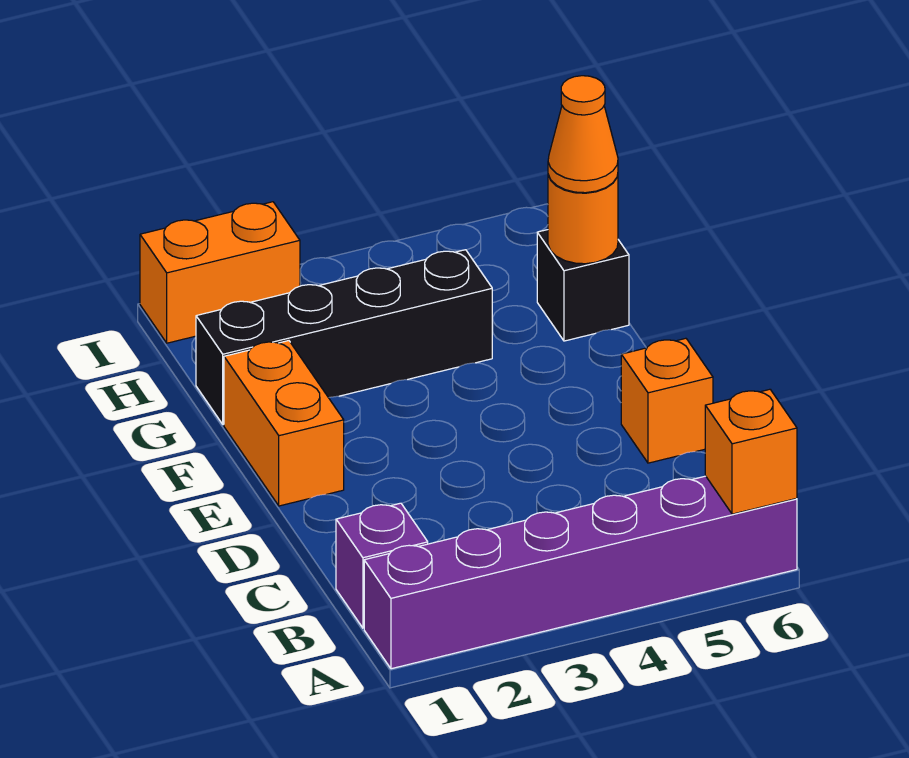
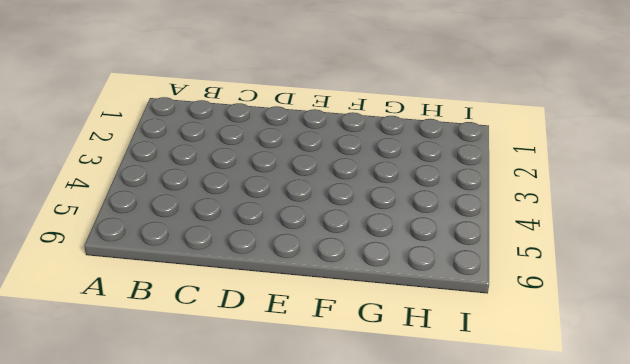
none -> purple brick A1:A6 level 1
none -> purple brick B1 level 1

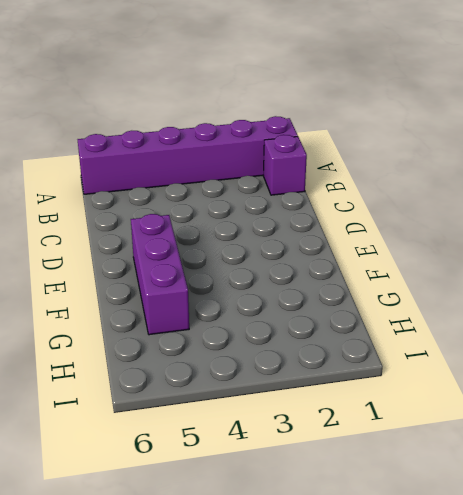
purple brick E5:G5 level 1 -> none
none -> orange brick D6 level 1
none -> orange brick E1:F1 level 1

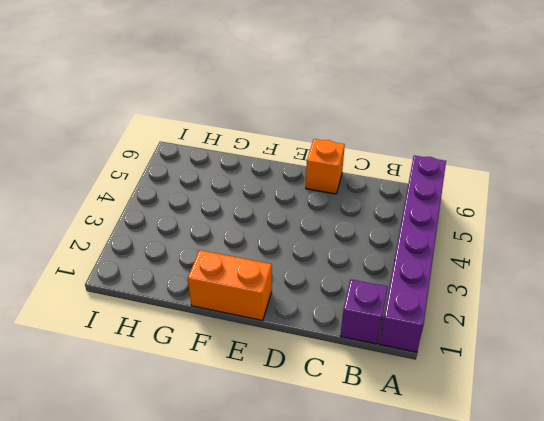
none -> black brick G1:G4 level 1
none -> black brick G6 level 1

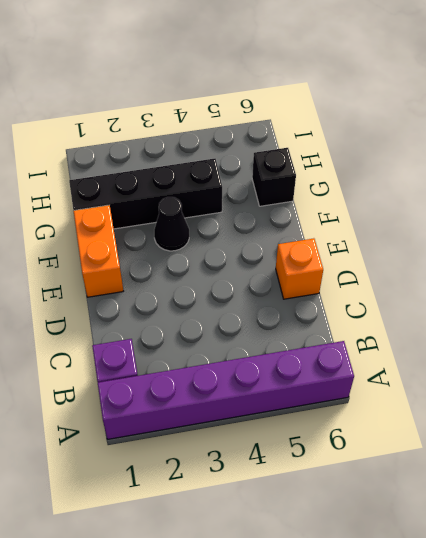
black cone F3 level 1 -> none
none -> orange brick I1:I2 level 1
none -> orange brick A6 level 2

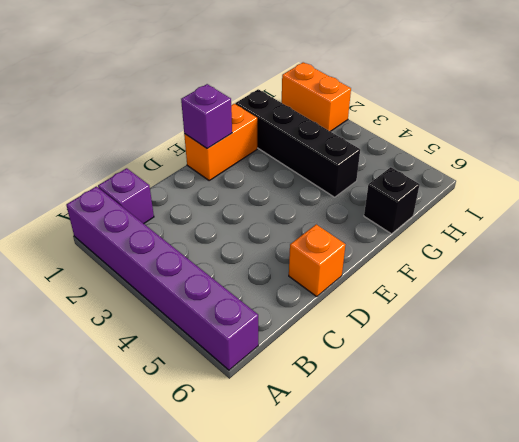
purple brick E1 level 2 -> none
none -> orange brick A6 level 2
none -> orange round brick G6 level 2

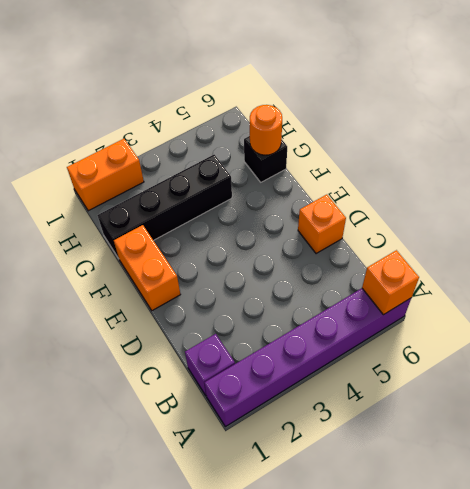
none -> orange cone G6 level 3

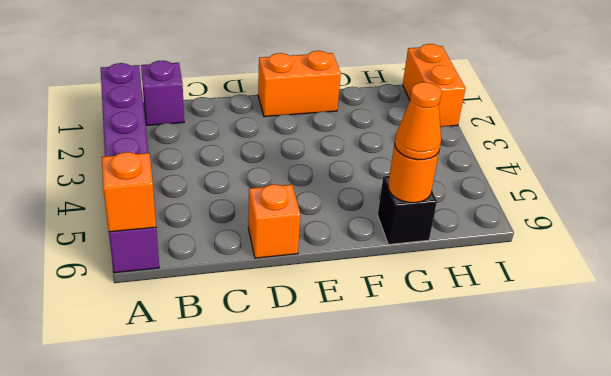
none -> black brick G1:G4 level 1

